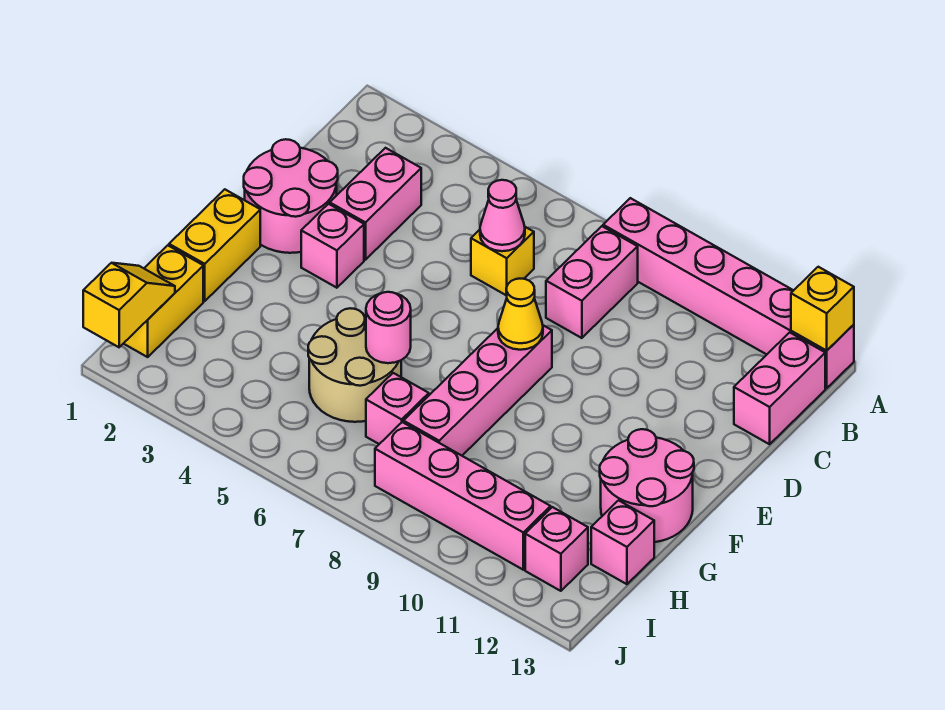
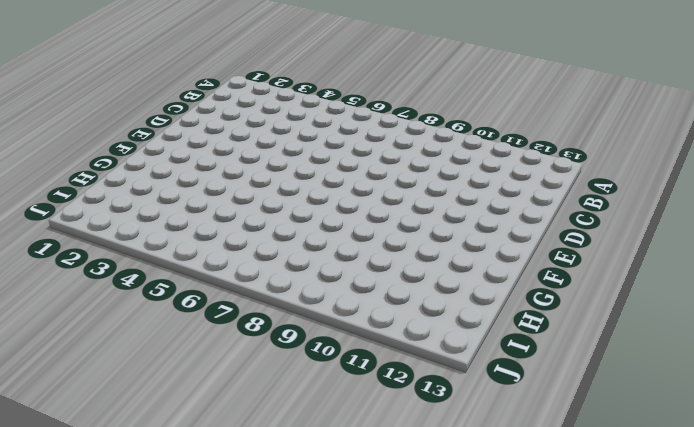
none -> pink brick A8:A13 level 1
none -> pink brick B8:C8 level 1
none -> pink brick B13:C13 level 1

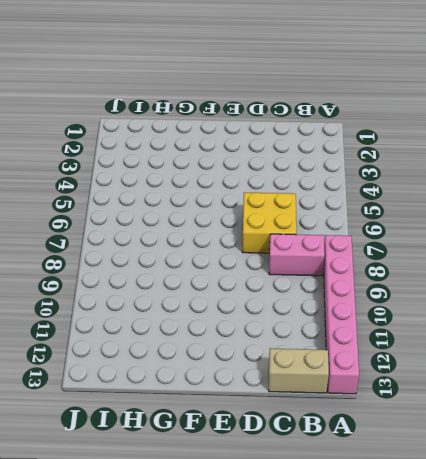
tan brick B13:C13 level 1 -> pink brick B13:C13 level 1
yellow brick C6:D7 level 1 -> yellow brick C6 level 1
none -> pink brick C3:D3 level 1
none -> pink round brick D1:E2 level 1
none -> pink brick E3 level 1

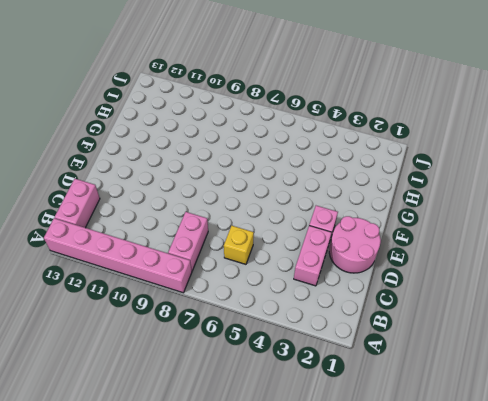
none -> pink brick E8:H8 level 1
none -> yellow brick F1:G1 level 1
none -> pink round brick F12:G13 level 1

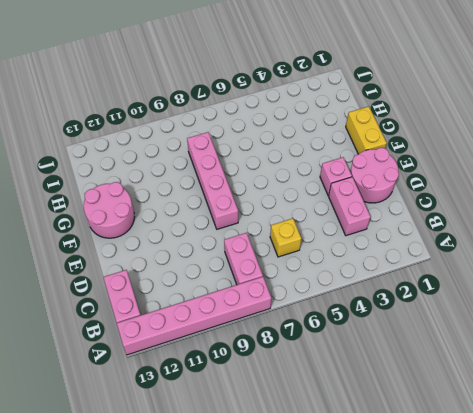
none -> tan round brick G5:H6 level 1
none -> yellow brick H1:I1 level 1
none -> pink brick H7 level 1

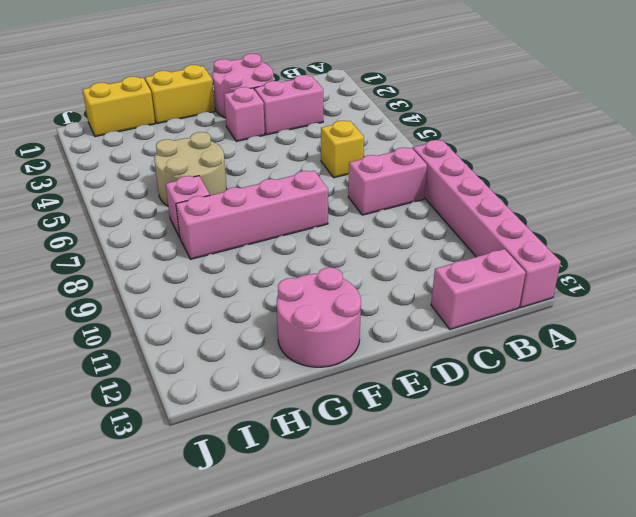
none -> pink brick H13 level 1
none -> pink brick I8:I11 level 1
none -> pink brick I12 level 1

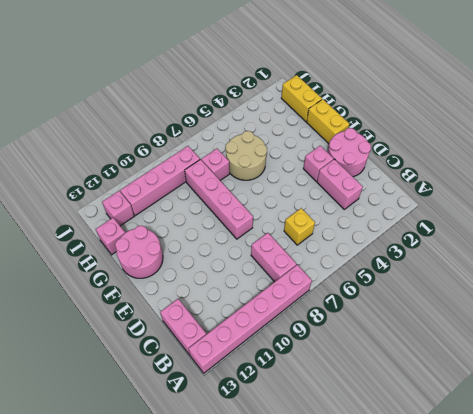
none -> yellow brick A13 level 2
none -> pink cone C6 level 2
none -> yellow cone E8 level 2

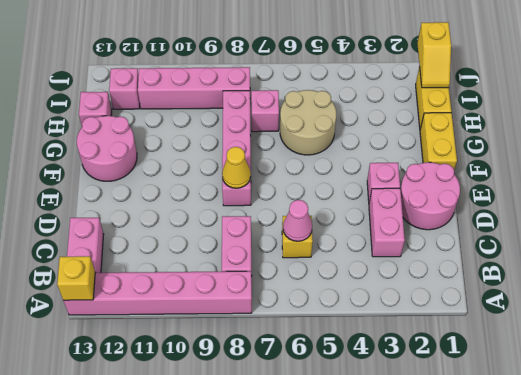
none -> pink round brick G6 level 2

